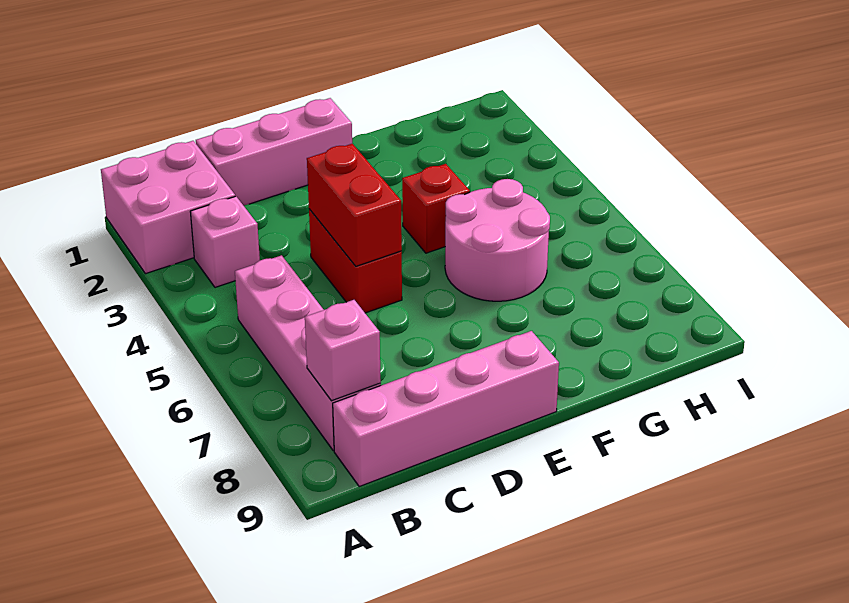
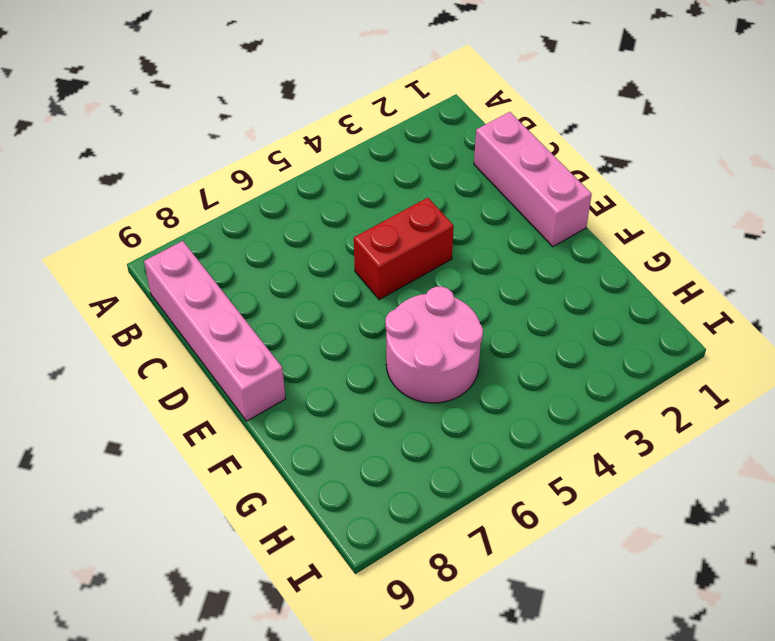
none -> pink brick A1:B2 level 1
none -> pink brick B3 level 1

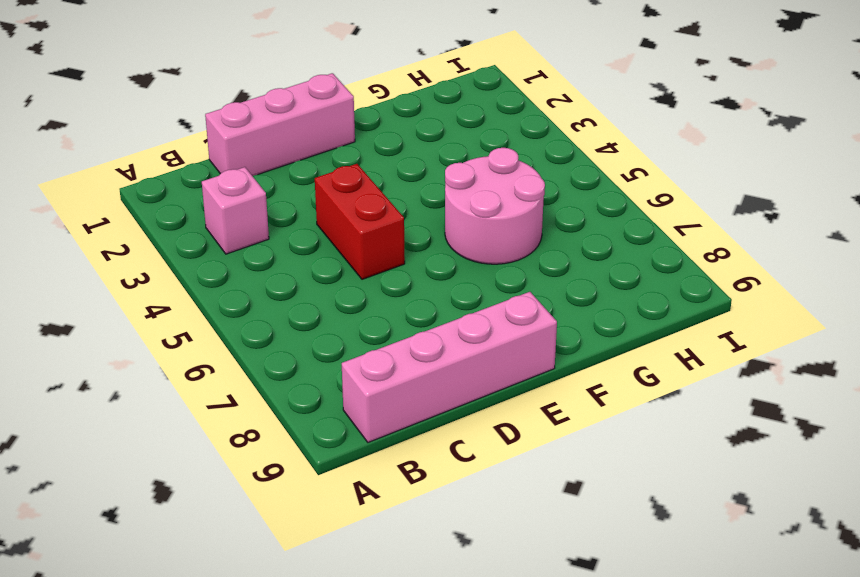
none -> pink brick A1:B2 level 1
none -> pink brick B5:B8 level 1

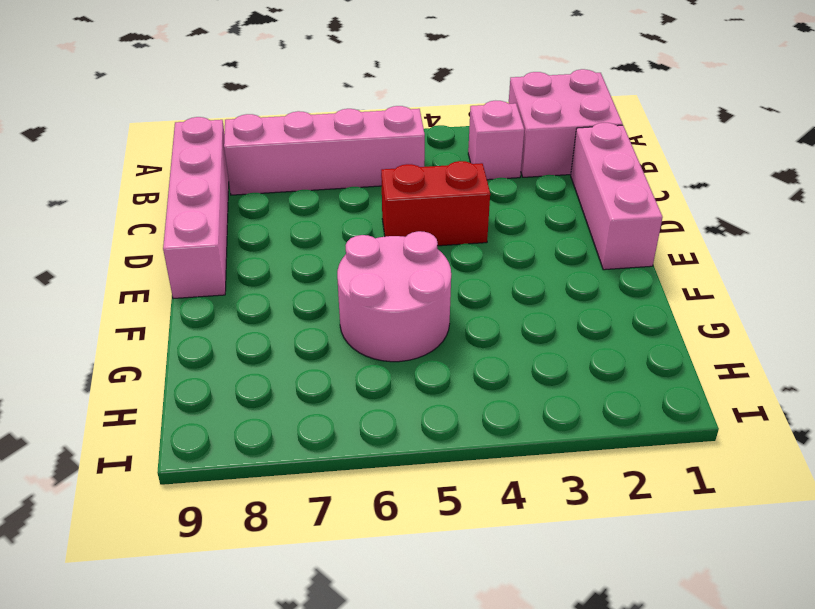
none -> red brick F4 level 1
none -> pink brick B8 level 2

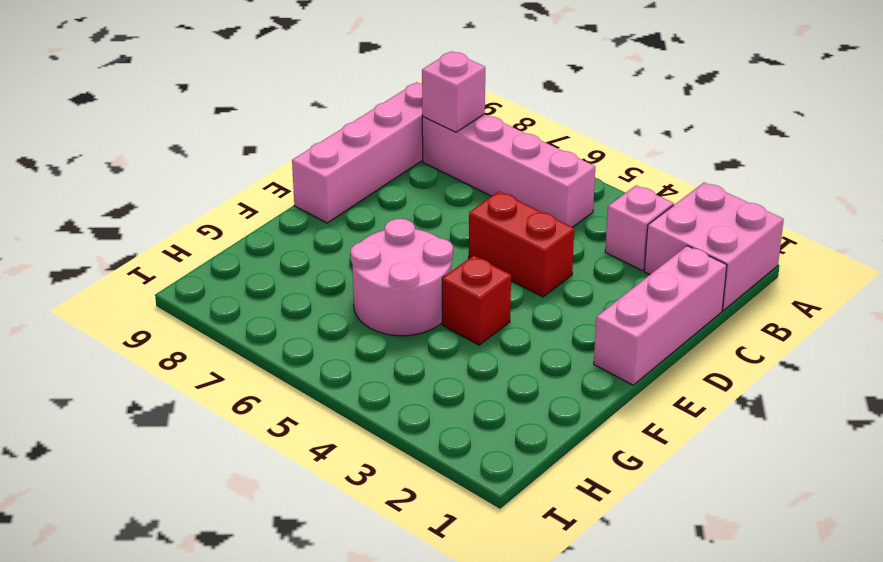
none -> red brick D4:D5 level 2

